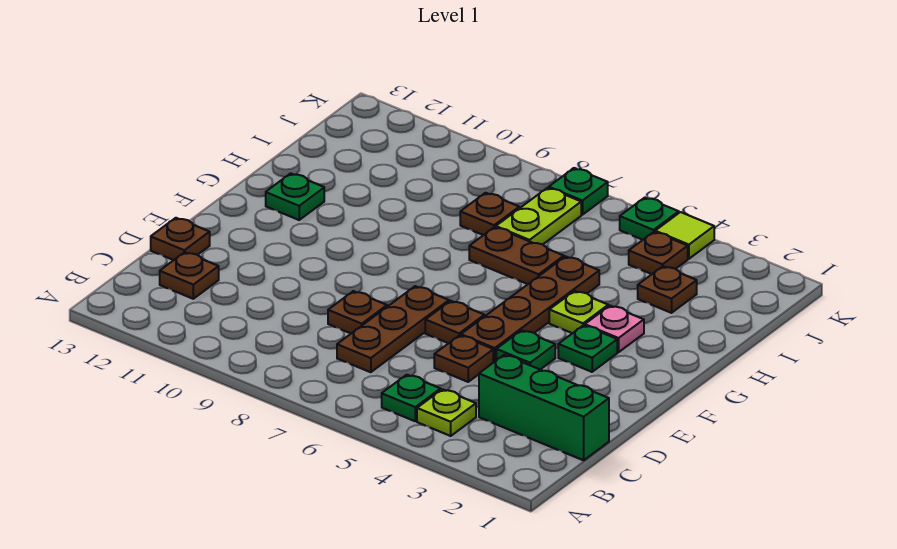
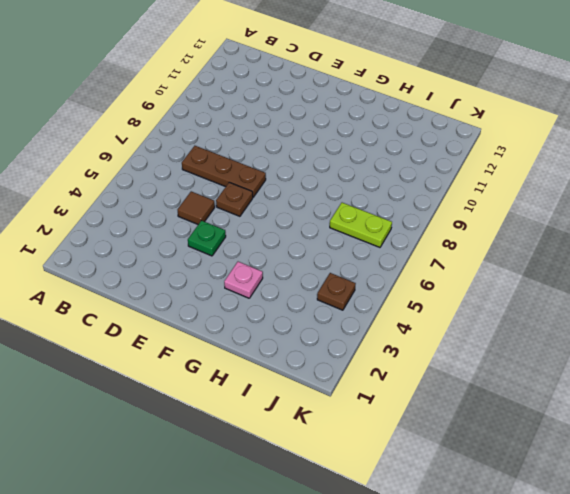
brown tile D5 level 1 -> brown plate D5 level 1
none -> lime plate B4 level 1
none -> green plate B5 level 1
none -> green brick C1:C3 level 1

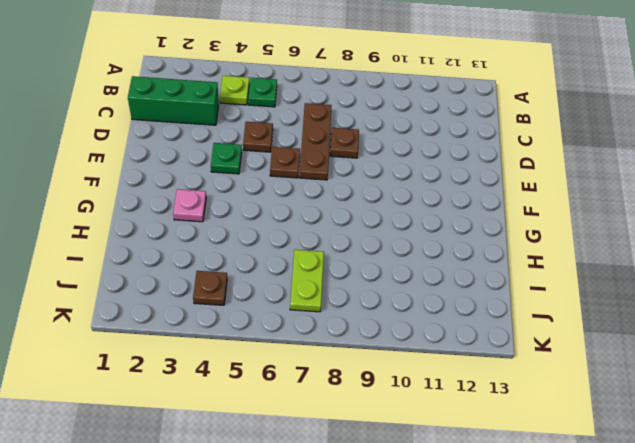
none -> brown plate C12 level 1
none -> brown plate D13 level 1
none -> brown plate E5:H5 level 1

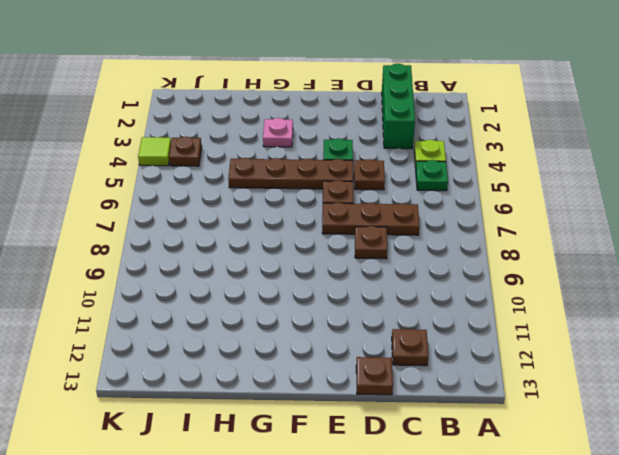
none -> green plate F3 level 1
none -> lime plate G4 level 1
none -> green plate G12 level 1

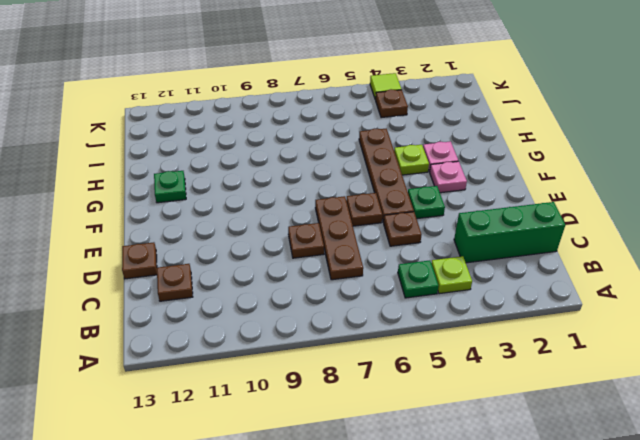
pink plate F3 level 1 -> green plate F3 level 1
none -> brown plate H6:H7 level 1
none -> brown plate I3 level 1
none -> lime plate I7:J7 level 1

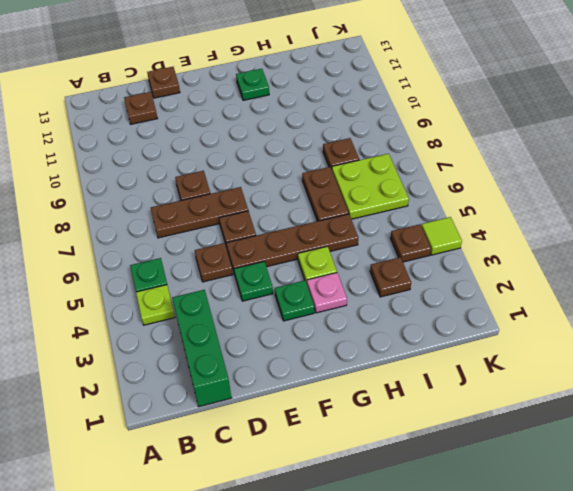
lime plate I6:J7 level 1 -> lime plate I7:J7 level 1
none -> green plate K5 level 1
none -> green plate K7 level 1

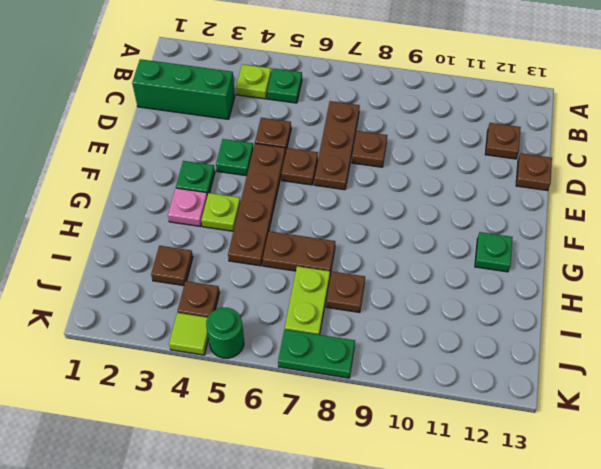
green round brick K5 level 1 -> green plate K5 level 1
green plate K7:K8 level 1 -> green plate K7 level 1

